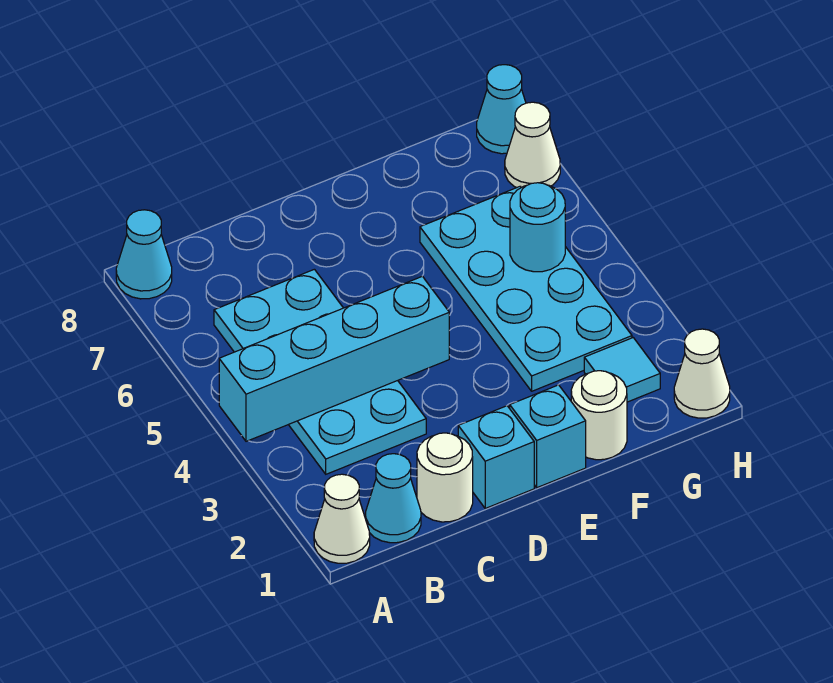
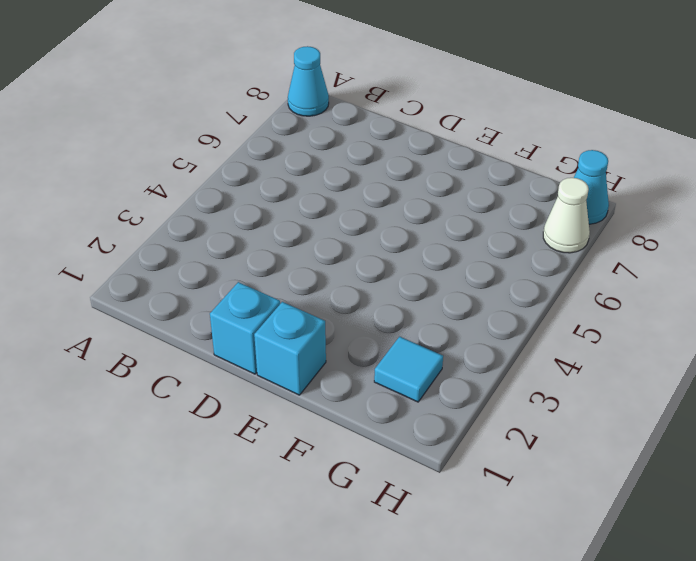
none -> white cone A1 level 1
none -> cyan cone B1 level 1
none -> cyan plate B3:C6 level 1

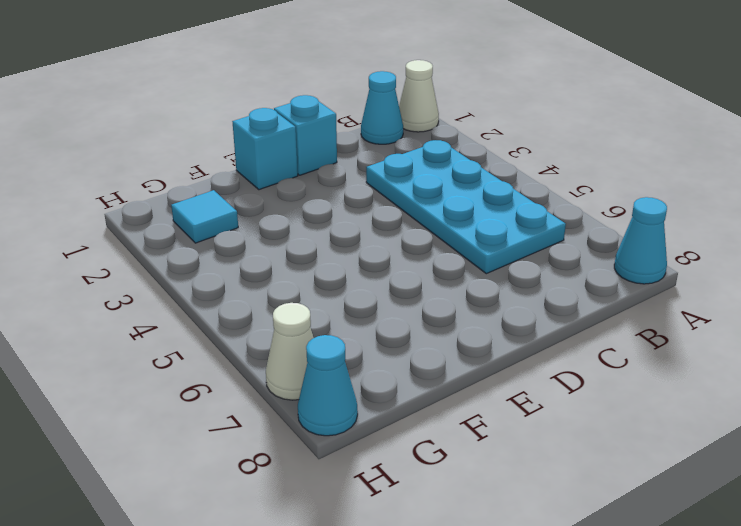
none -> white round brick C1 level 1
none -> white round brick F1 level 1
none -> cyan plate F3:G6 level 1

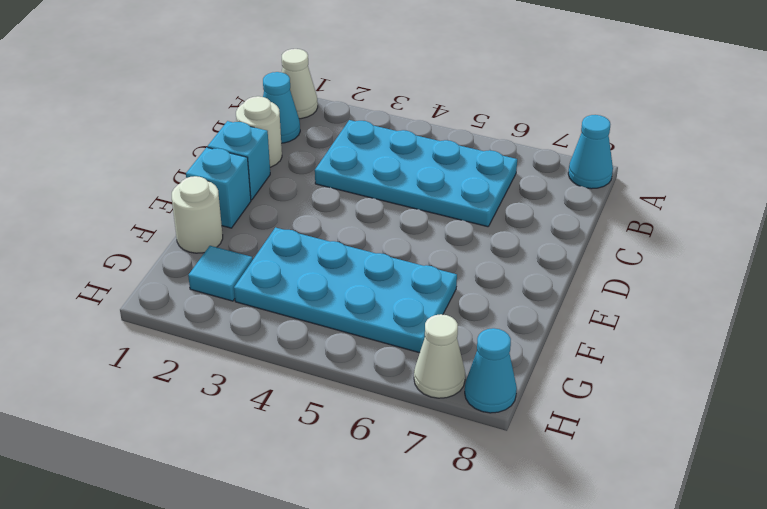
none -> white cone H1 level 1
none -> cyan brick A4:D4 level 2
none -> cyan round brick G5 level 2

